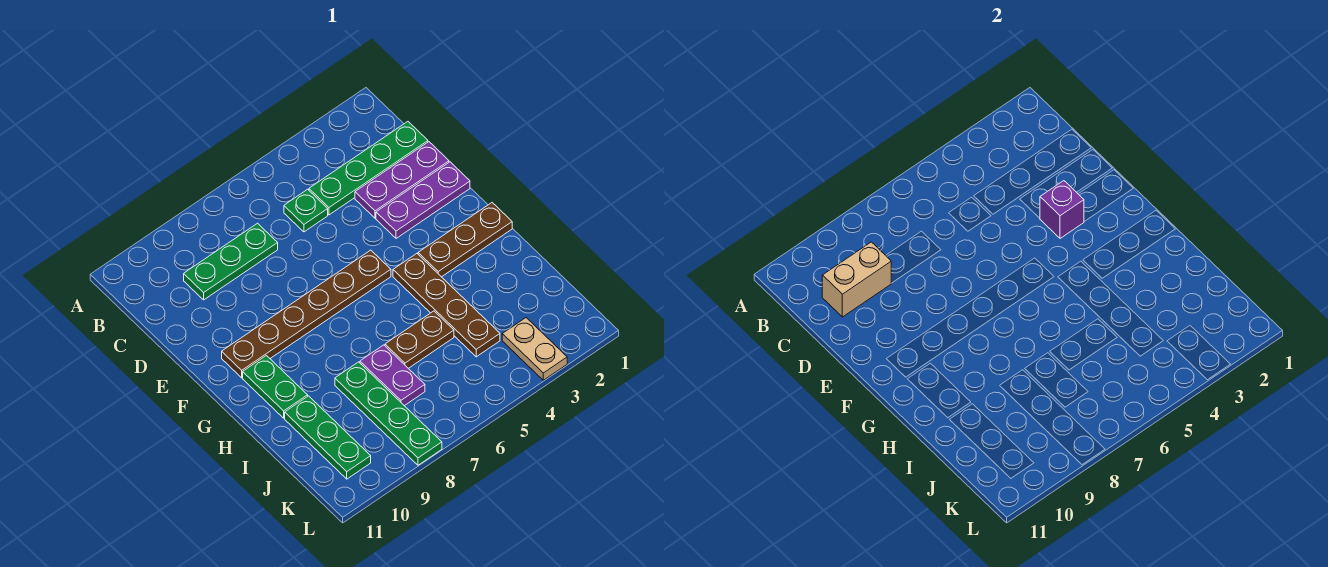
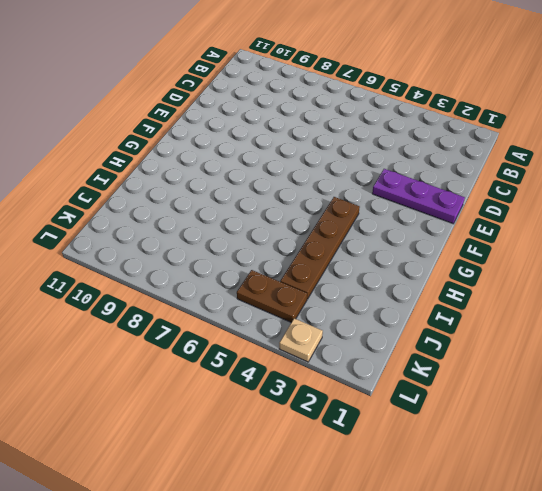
brown plate K4:K5 level 1 -> brown plate I5:I6 level 1
tan plate L3 level 1 -> tan plate K3:L3 level 1
none -> green plate C1:C4 level 1
none -> green plate C5 level 1
none -> green plate C7:C9 level 1

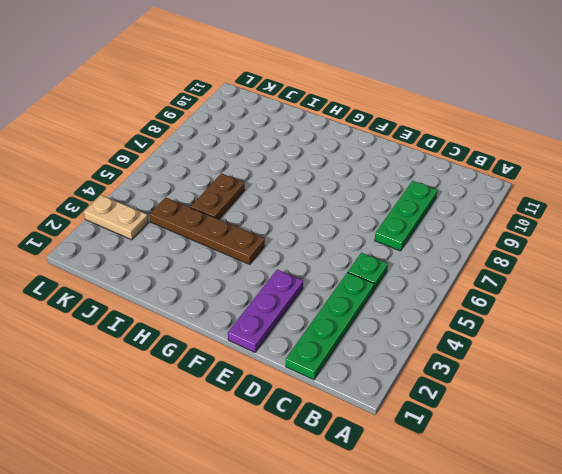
none -> purple plate D1:D3 level 1
none -> brown plate F5:F10 level 1
none -> brown plate G1:G3 level 1

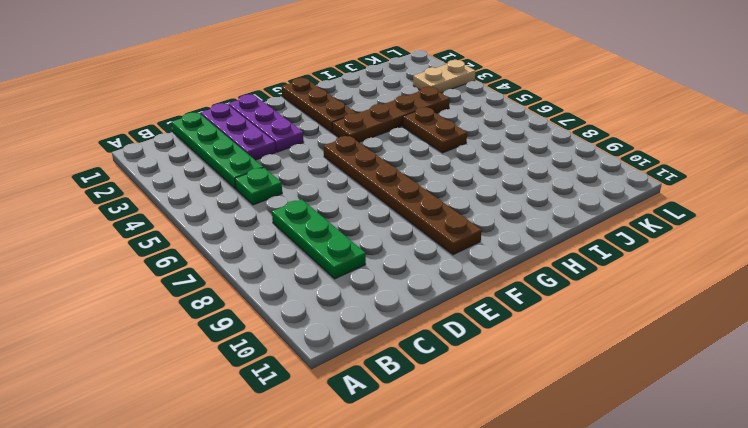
none -> green plate G10:H10 level 1
none -> purple plate I7:J7 level 1
none -> green plate I8:L8 level 1

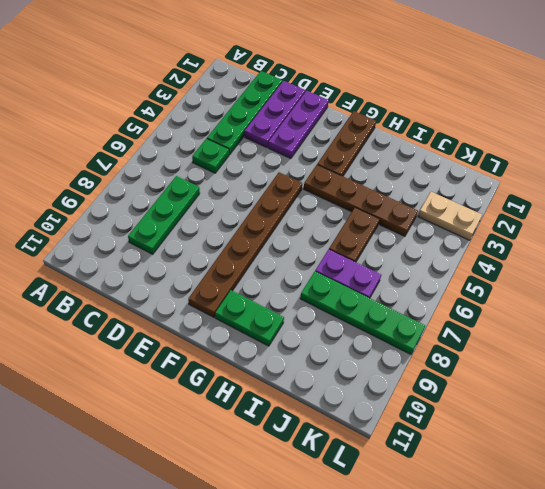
none -> green plate I10:K10 level 1
none -> tan brick C9:C10 level 2
none -> purple brick E3 level 2

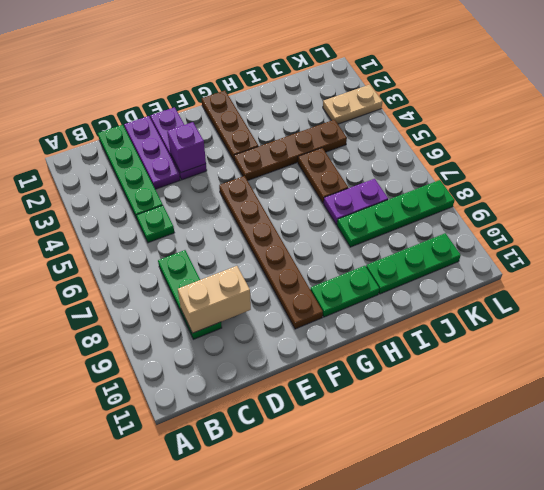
tan brick C9:D9 level 2 -> tan brick C9:C10 level 2

